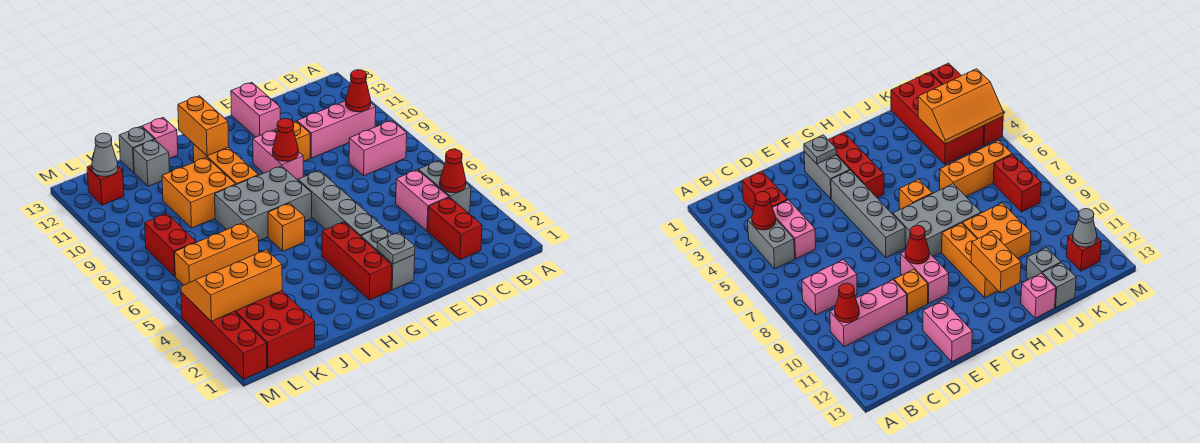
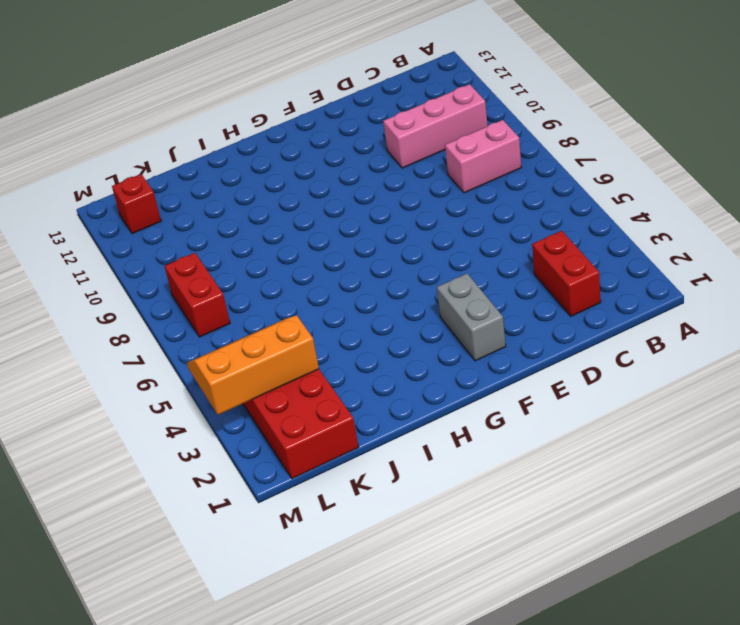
none -> grey brick B4:B5 level 1
none -> pink brick C4:C5 level 1
none -> orange brick E10 level 1
none -> pink brick E12:E13 level 1

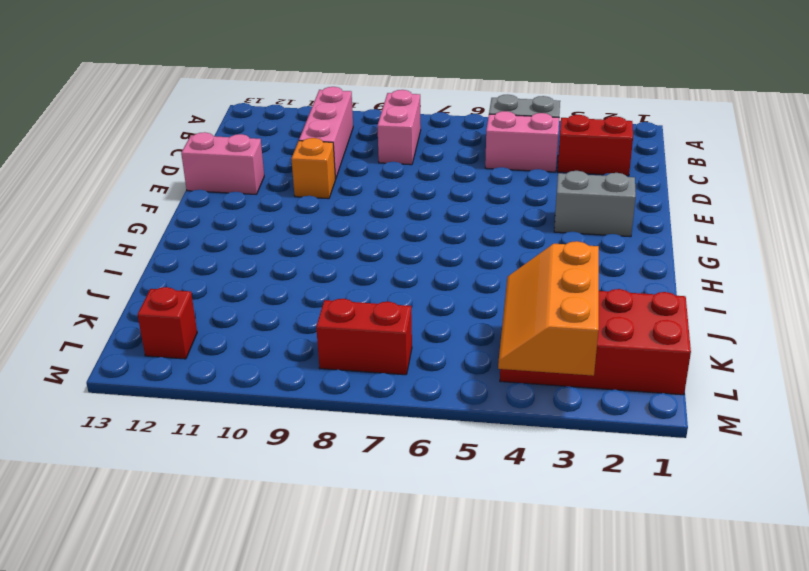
none -> grey brick F4:F7 level 1
none -> pink brick F9:F10 level 1
none -> red brick G2:G4 level 1
none -> grey brick G7:I8 level 1

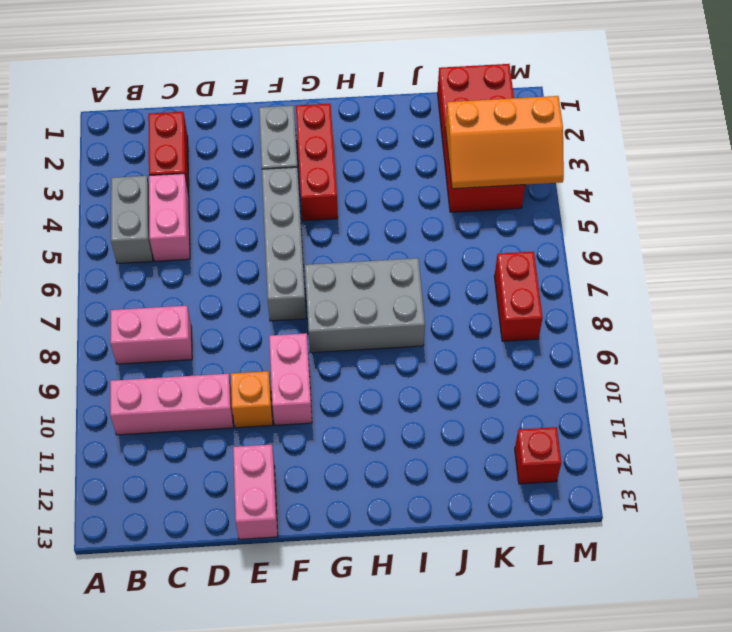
none -> orange brick H6 level 1
none -> orange brick H9:H11 level 1
none -> orange brick I9:J10 level 1
none -> pink brick I13 level 1

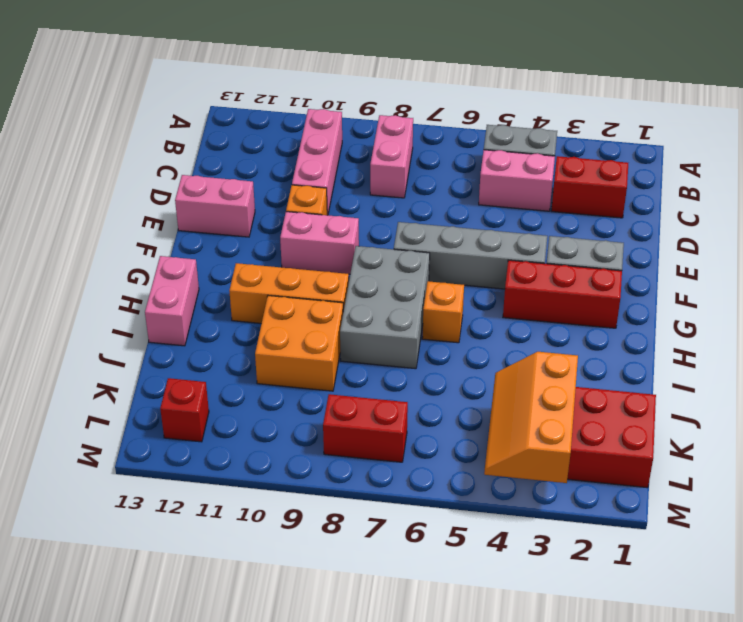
pink brick H13:I13 level 1 -> pink brick I13 level 1
none -> orange brick J6:L6 level 1
none -> grey brick J12 level 1
none -> grey brick J13 level 1
none -> red brick M1:M4 level 1

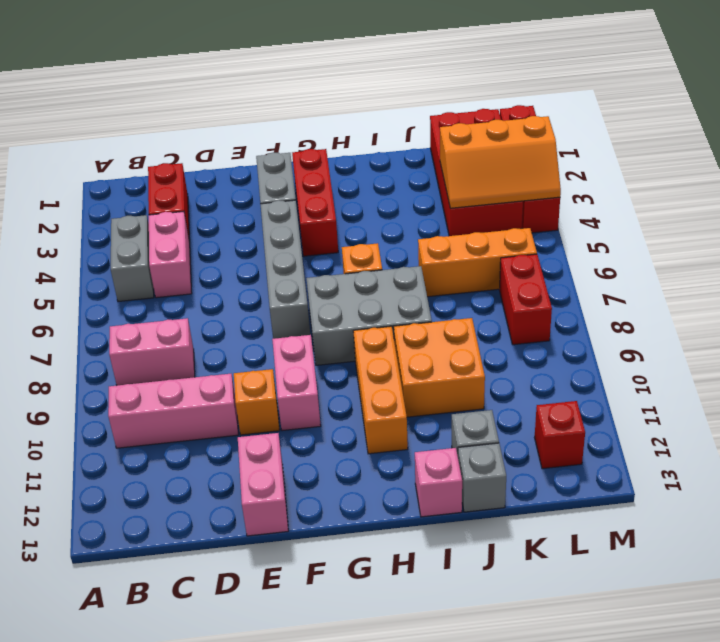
none -> red cone B4 level 2
none -> red cone B10 level 2
none -> grey plate F2 level 2
none -> red cone F9 level 2

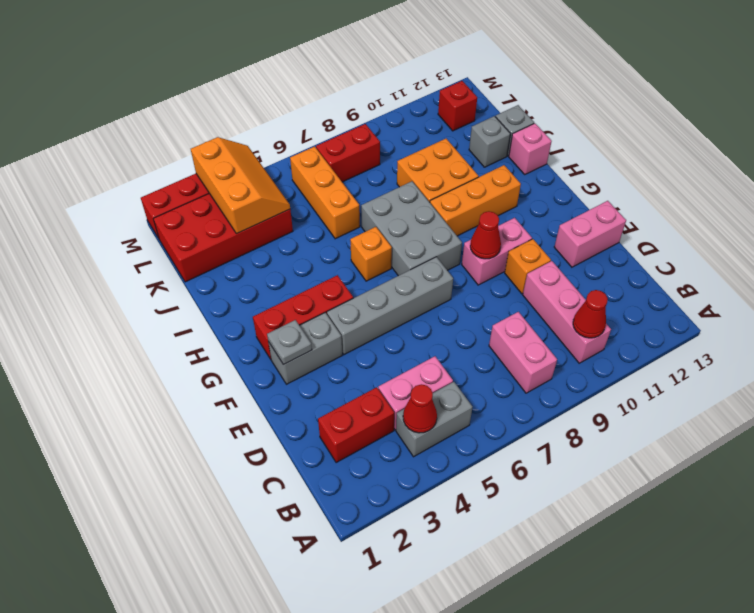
none -> orange brick H11:H12 level 2
none -> grey cone L12 level 2

